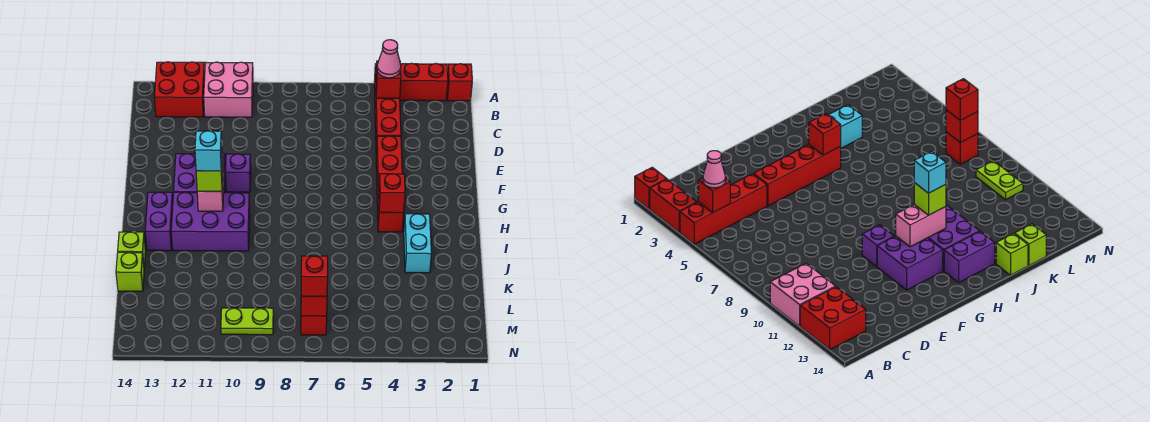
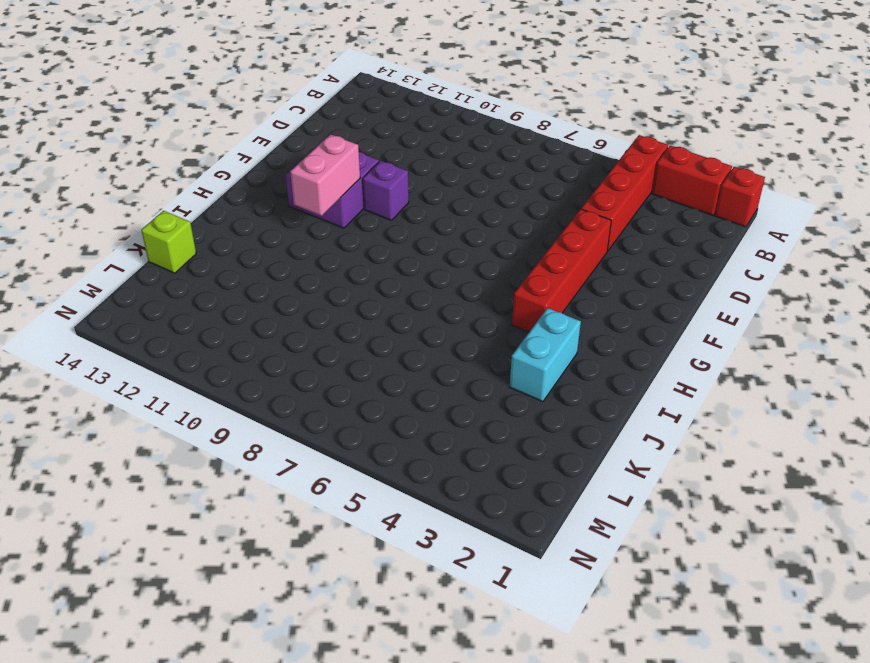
none -> pink brick A10:B11 level 1
none -> red brick A12:B13 level 1
none -> purple brick H10:I12 level 1

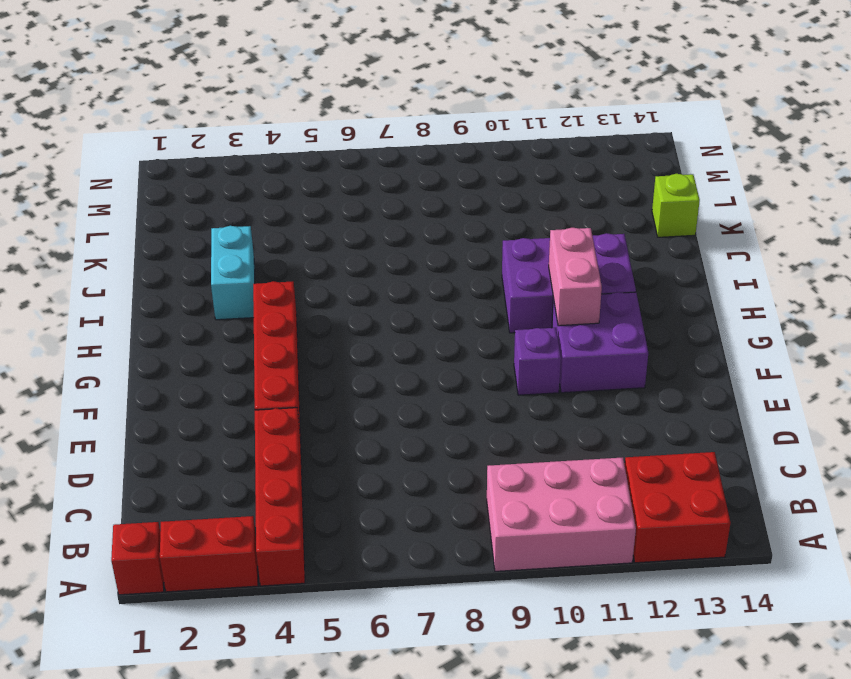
pink brick A9:B11 level 1 -> pink brick A10:B11 level 1
none -> purple brick H13:I13 level 1
none -> lime brick J14 level 1
none -> red brick M7 level 1

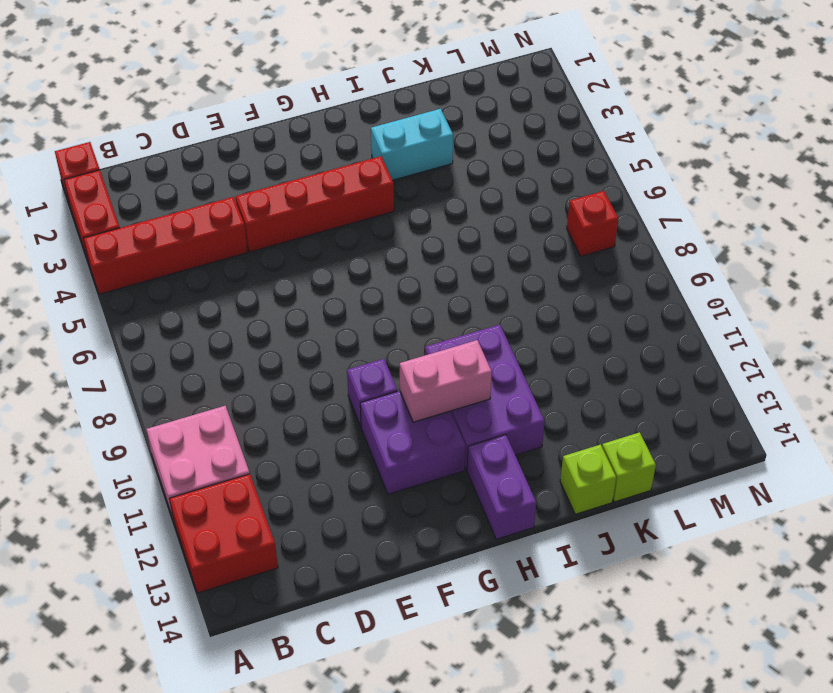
purple brick H13:H14 level 1 -> purple brick H13:I13 level 1
none -> lime plate M9:M10 level 1
none -> red brick B4 level 2
none -> red brick H4 level 2

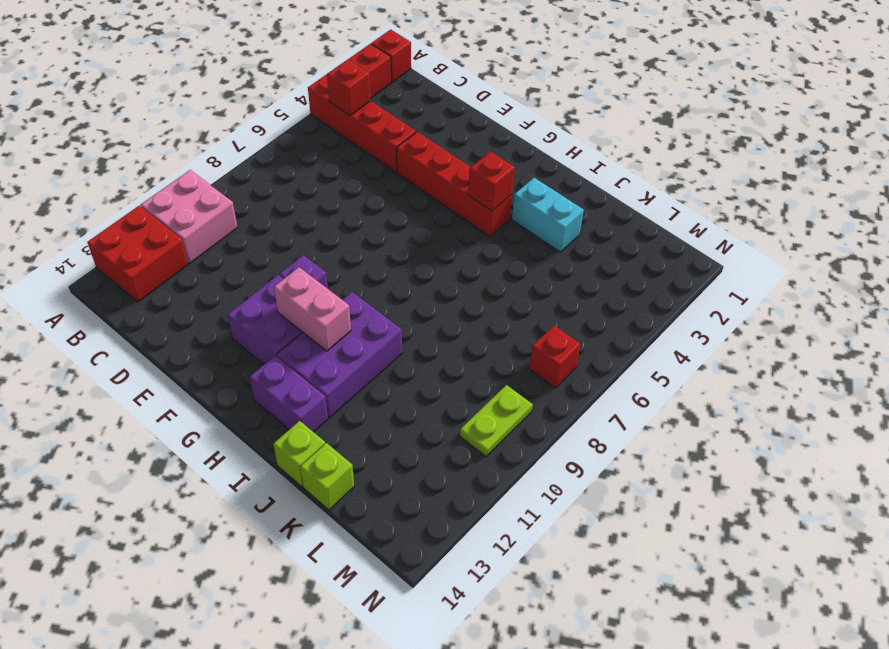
none -> red brick M7 level 2
none -> pink cone B4 level 3
none -> lime brick H11 level 3

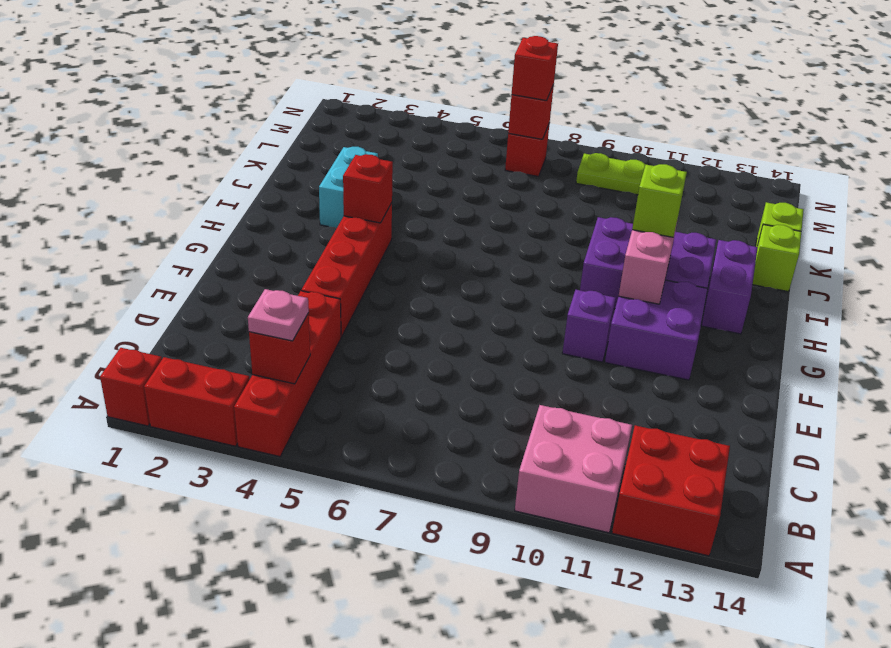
pink plate B4 level 3 -> pink cone B4 level 3
none -> cyan brick H11 level 4

